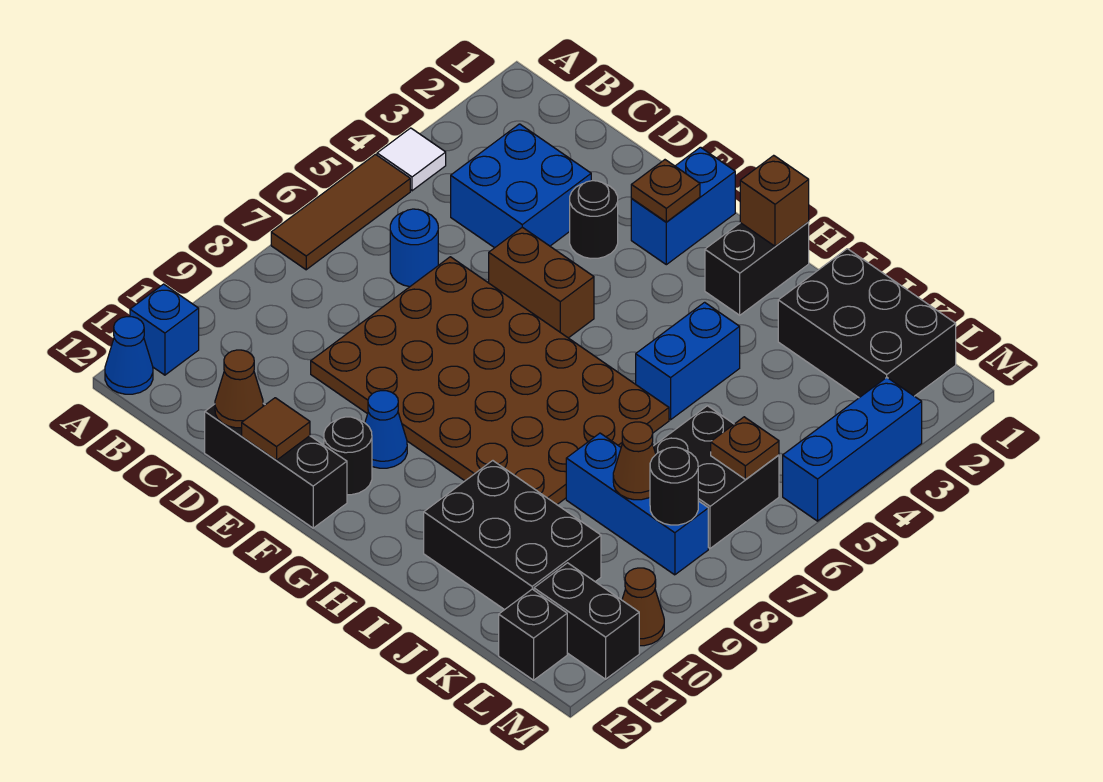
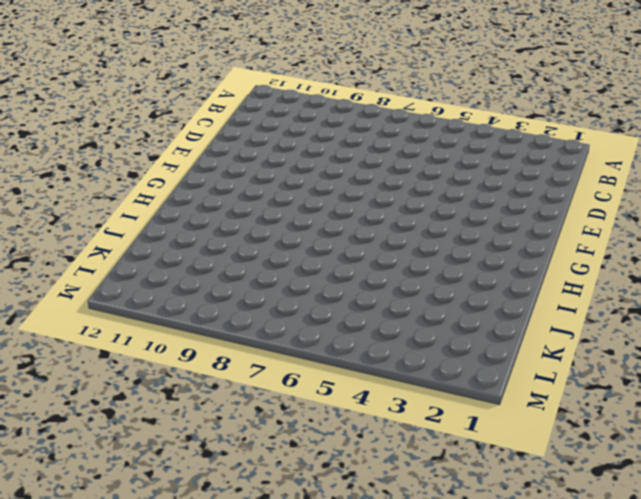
none -> white tile A4 level 1
none -> brown tile A5:A7 level 1
none -> blue brick A11 level 1
none -> blue cone A12 level 1

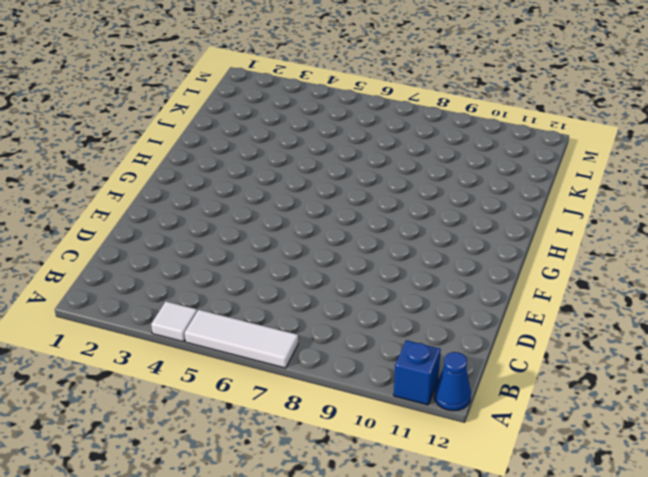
white tile A5:A7 level 1 -> brown tile A5:A7 level 1
none -> blue brick C3:D4 level 1
none -> blue round brick C6 level 1
none -> brown plate D6:I9 level 1
none -> black brick D12:F12 level 1

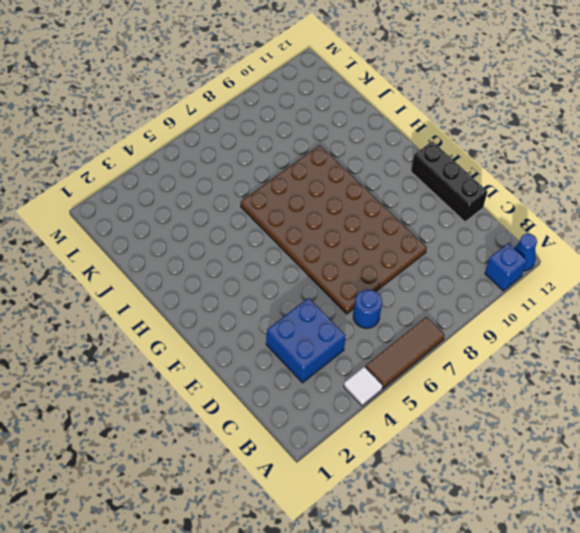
none -> black round brick E3 level 1
none -> brown brick E5:F5 level 1
none -> blue brick F1:F2 level 1
none -> blue cone F10 level 1

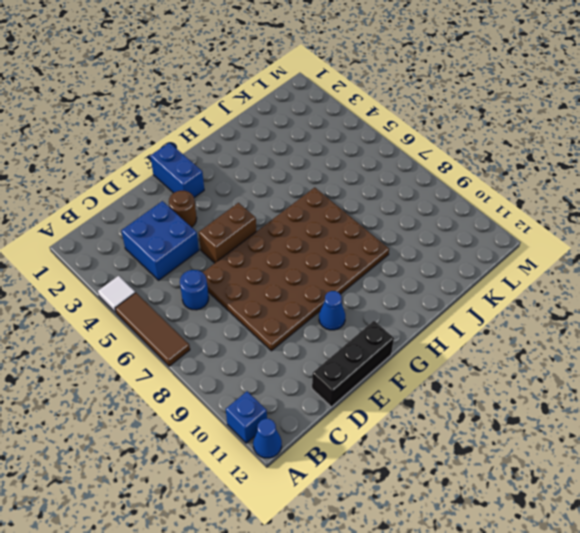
brown round brick E3 level 1 -> black round brick E3 level 1
none -> black round brick F11 level 1
none -> black brick H1:H2 level 1
none -> blue brick I4:I5 level 1
none -> black brick I10:K11 level 1

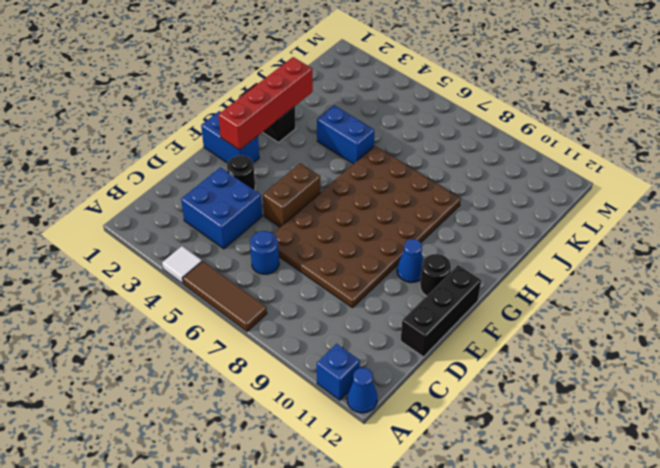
red brick F2:I2 level 2 -> brown plate F2 level 2
none -> black brick I10:K11 level 1
none -> black brick J1:L2 level 1
none -> blue brick J8:L8 level 1
none -> black brick K6:L7 level 1

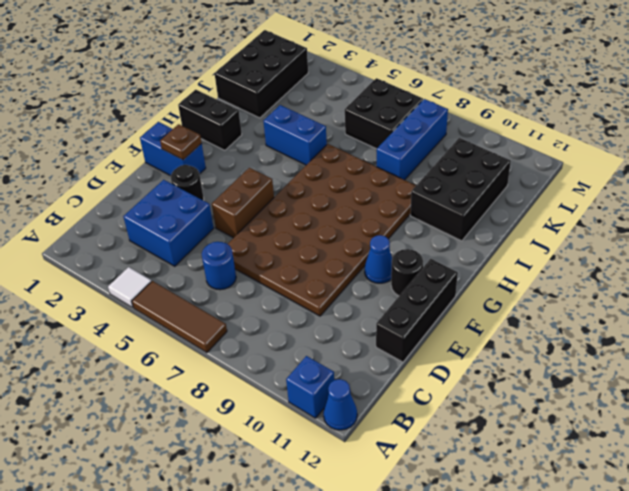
none -> black brick L11:M11 level 1
none -> black brick L12 level 1
none -> blue brick M3:M5 level 1
none -> brown cone M10 level 1

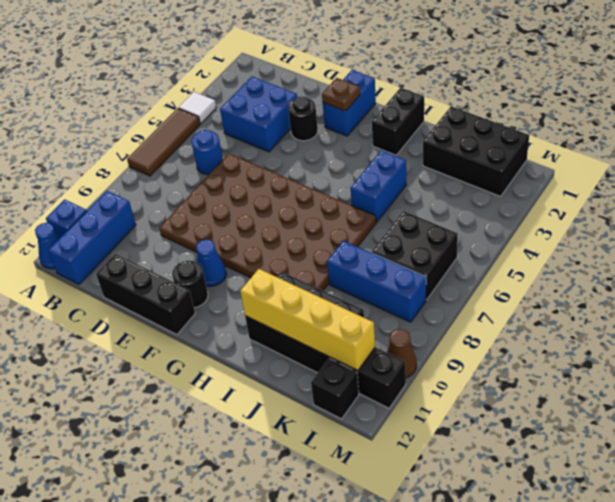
blue brick B10:B12 level 1 -> blue brick M3:M5 level 1
yellow brick I11:L11 level 2 -> none
none -> brown brick E5:F5 level 1
none -> brown cone D12 level 2
none -> brown tile E12 level 2
none -> brown brick H1 level 2

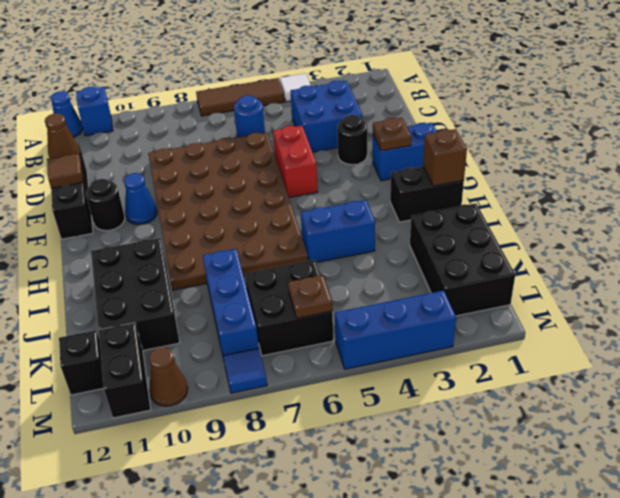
red brick E5:F5 level 1 -> brown brick E5:F5 level 1
blue tile M8 level 1 -> none
none -> brown cone K8 level 2
none -> black round brick L8 level 2

